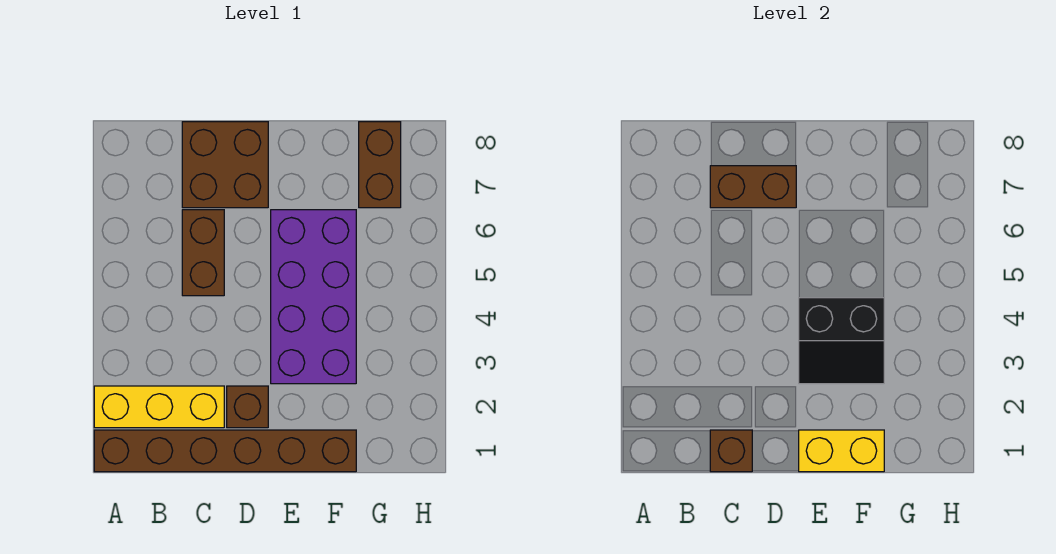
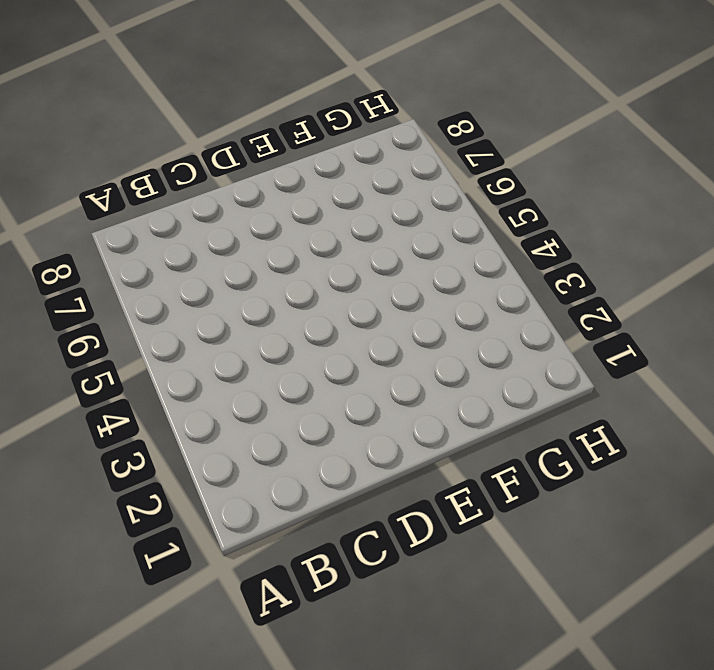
none -> brown brick A1:F1 level 1
none -> yellow brick A2:C2 level 1

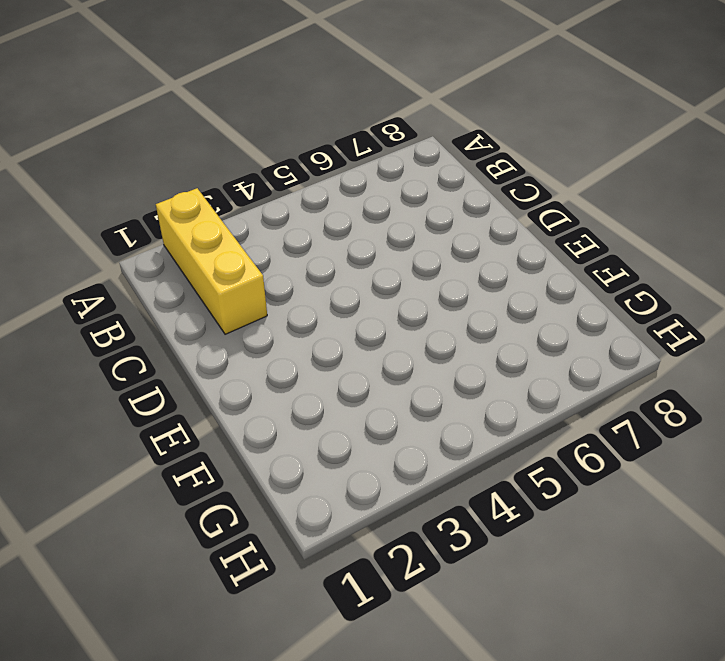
none -> brown brick A1:F1 level 1
none -> brown brick C5:C6 level 1

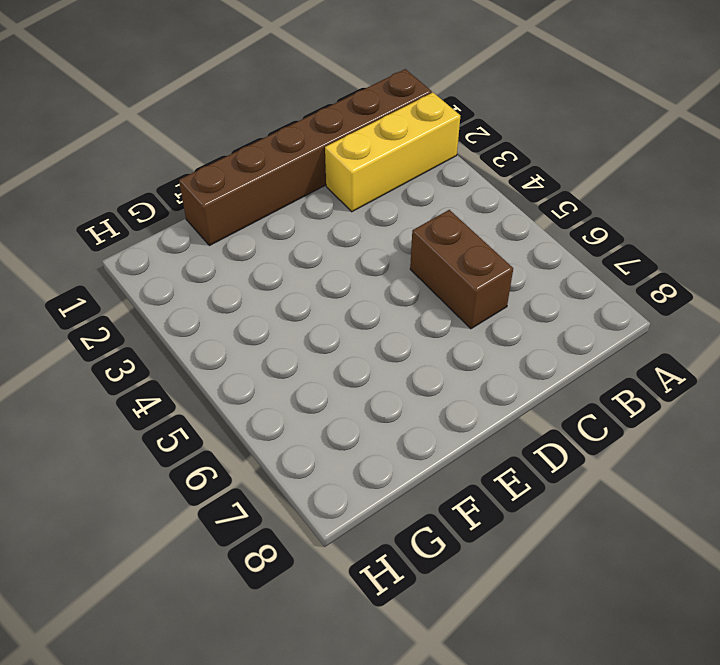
none -> brown brick C7:D8 level 1
none -> brown brick D2 level 1

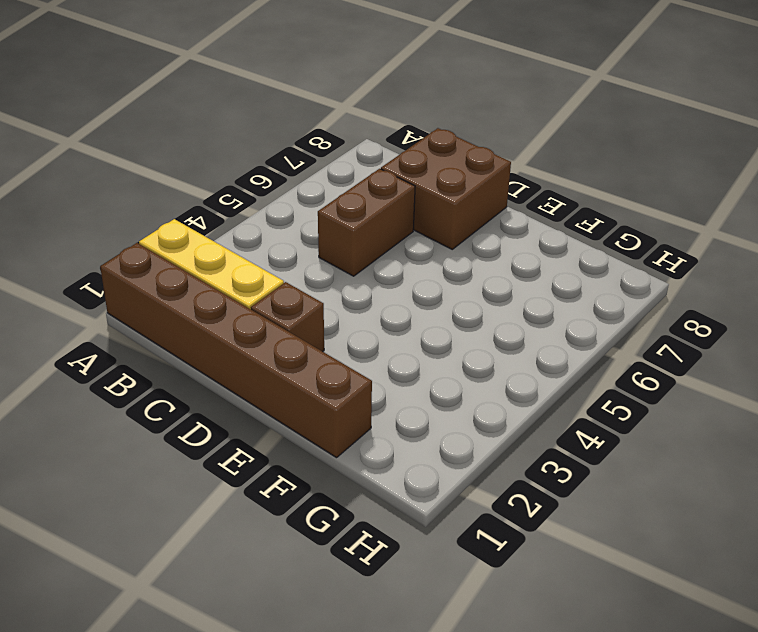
none -> purple brick E3:F6 level 1
none -> brown brick G7:G8 level 1

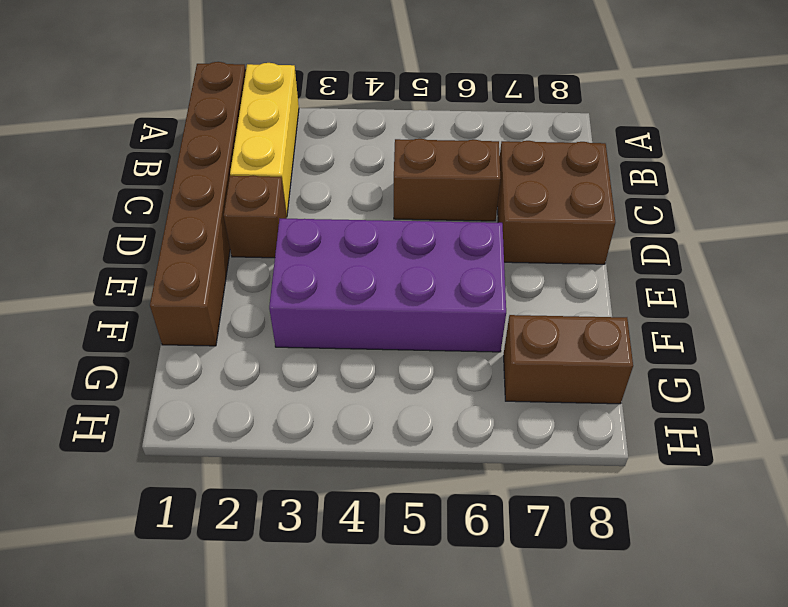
none -> brown brick C1 level 2
none -> brown brick C7:D7 level 2

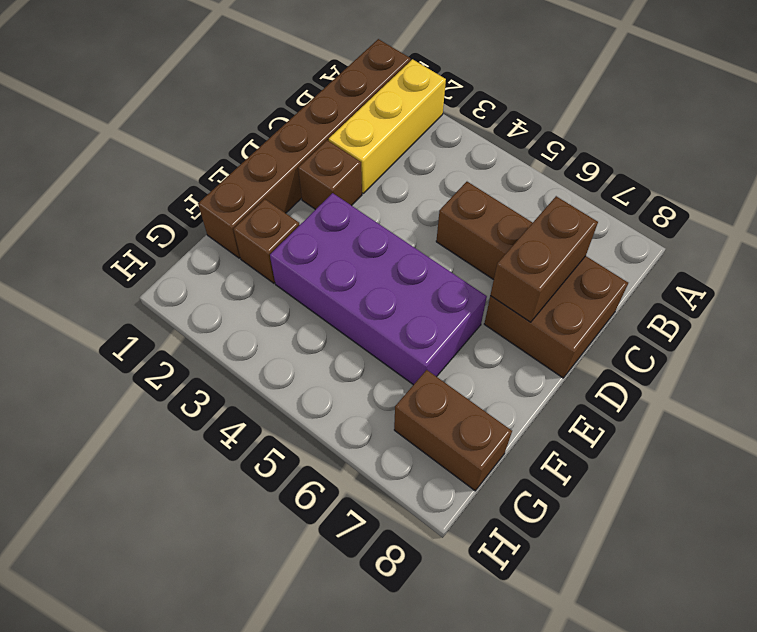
brown brick F2 level 1 -> brown brick C1 level 2
none -> yellow brick E1:F1 level 2
none -> black slope E3:F4 level 2 top 4

